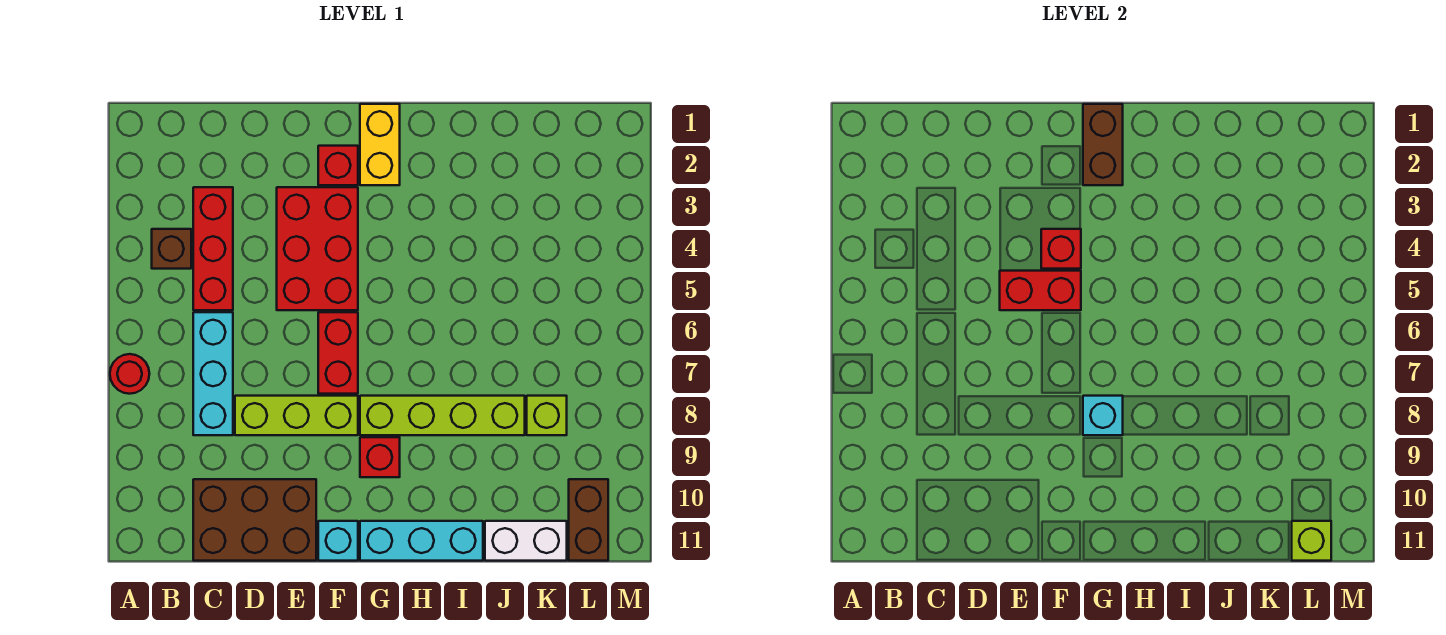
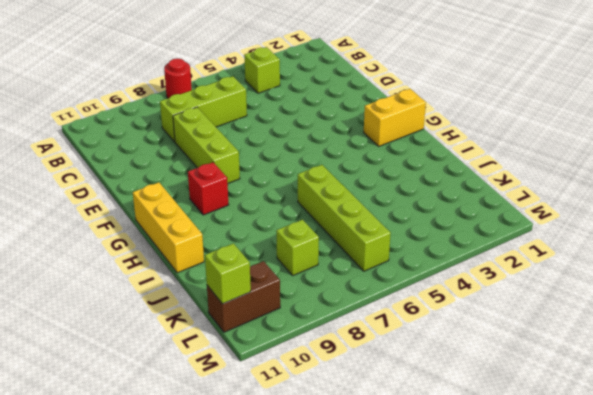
lime brick B4 level 1 -> brown brick B4 level 1
lime brick C6:C8 level 1 -> cyan brick C6:C8 level 1
yellow brick G11:I11 level 1 -> cyan brick G11:I11 level 1
lime brick I6:L6 level 1 -> lime brick G8:J8 level 1
none -> red brick C3:C5 level 1
none -> brown brick C10:E11 level 1
none -> red brick E3:F5 level 1

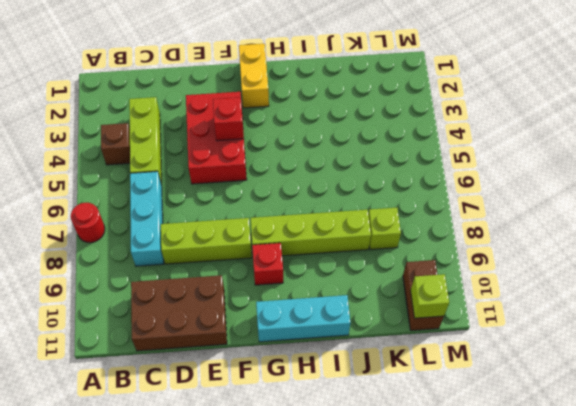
lime brick C3:C5 level 1 -> red brick C3:C5 level 1
none -> red brick F2 level 1
none -> red brick F6:F7 level 1
none -> cyan brick F11 level 1

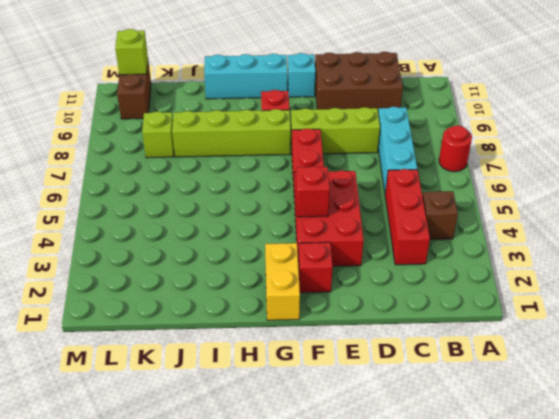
none -> white brick J11:K11 level 1
none -> red brick E5:F5 level 2
none -> brown brick G1:G2 level 2

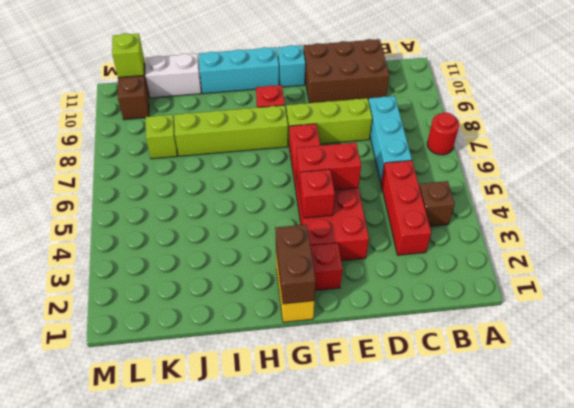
none -> cyan brick G8 level 2

